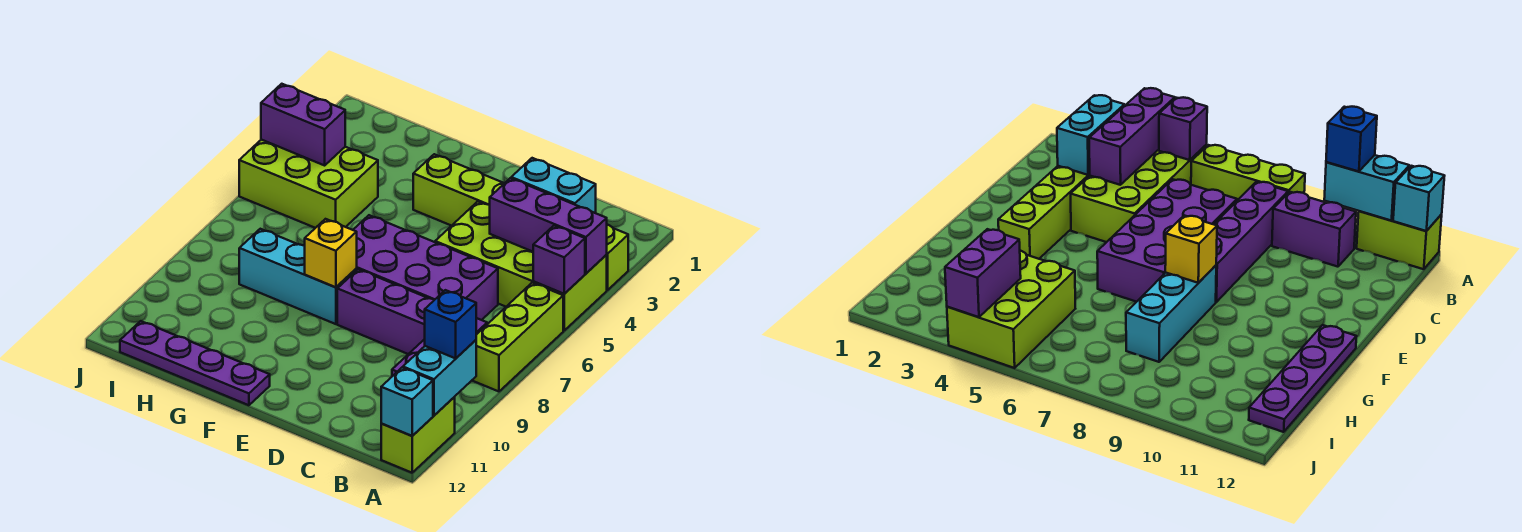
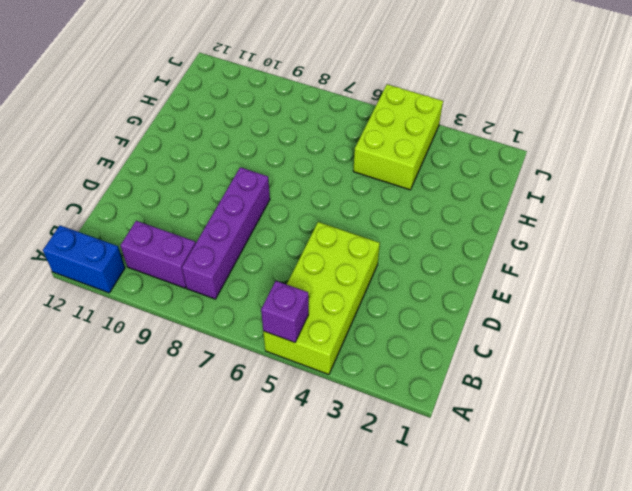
blue brick A11:A12 level 1 -> lime brick A11:A12 level 1
none -> lime brick A3:F3 level 1
none -> lime brick A6:A8 level 1
none -> purple brick C6:F7 level 1

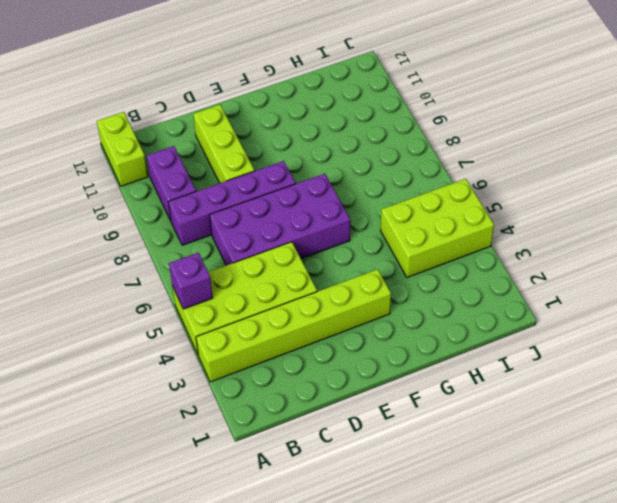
lime brick D9:D11 level 1 -> lime brick A6:A8 level 1
none -> cyan brick F8:H8 level 1
none -> purple plate F12:I12 level 1
none -> purple brick A4:C4 level 2

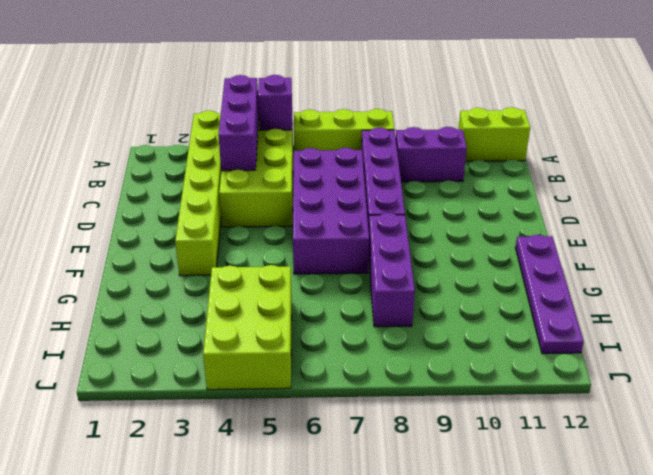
purple brick F8:H8 level 1 -> cyan brick F8:H8 level 1
none -> cyan brick A10:A11 level 2
none -> cyan brick A12 level 2
none -> cyan brick B3:C3 level 2

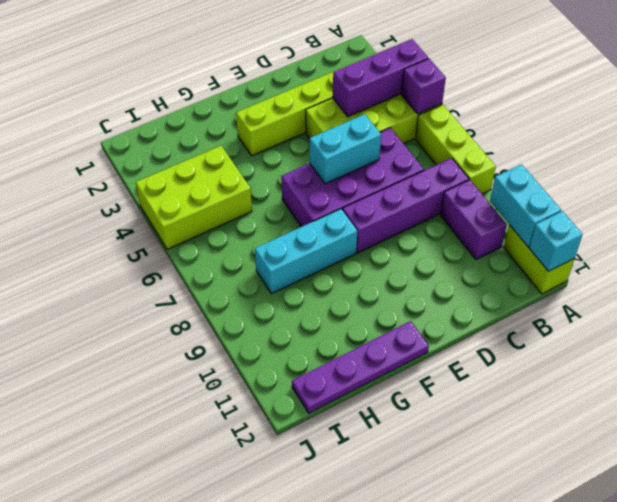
cyan brick D6:E6 level 2 -> cyan brick B3:C3 level 2
none -> yellow brick F8 level 2
none -> purple brick I4:J4 level 2
none -> blue brick A10 level 3

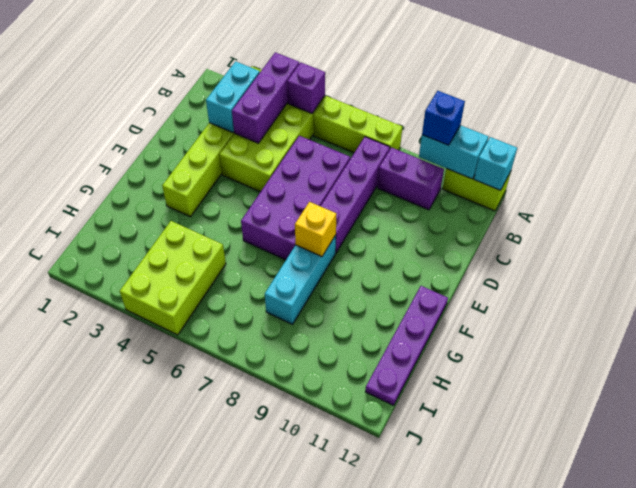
none -> purple brick I4:J4 level 2

